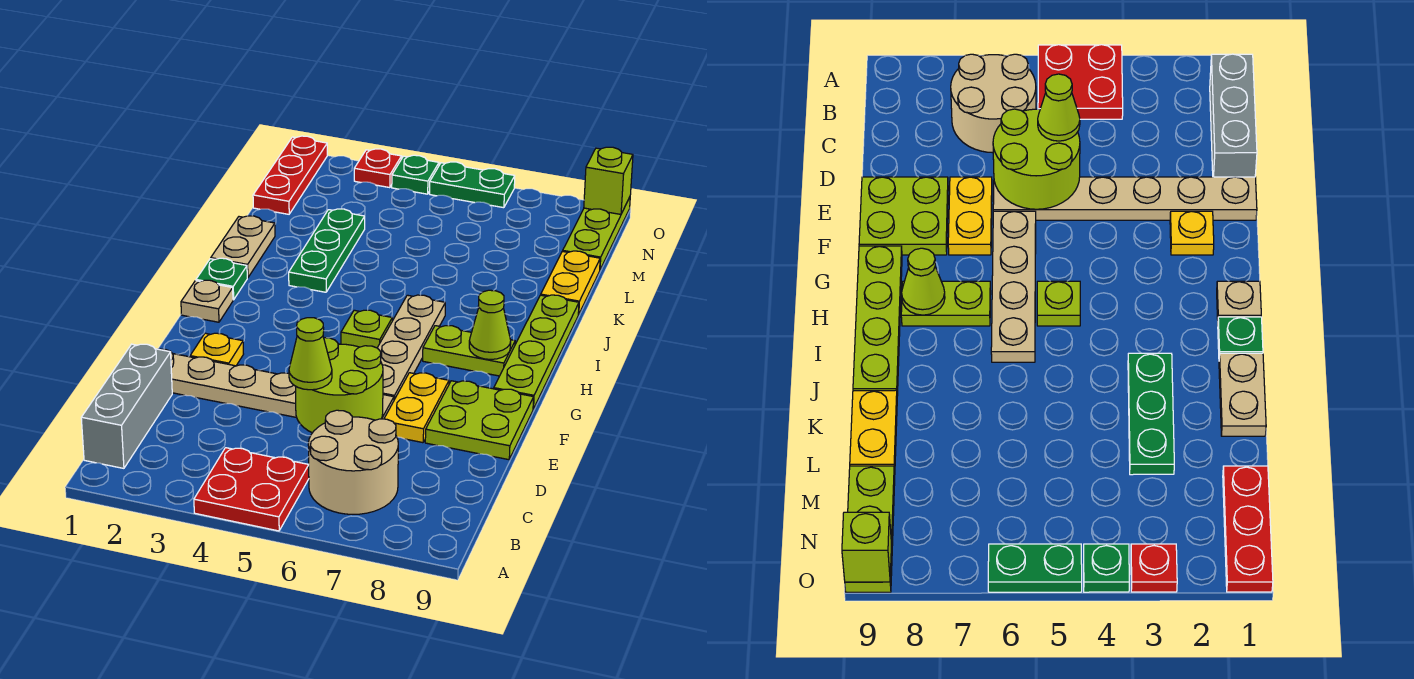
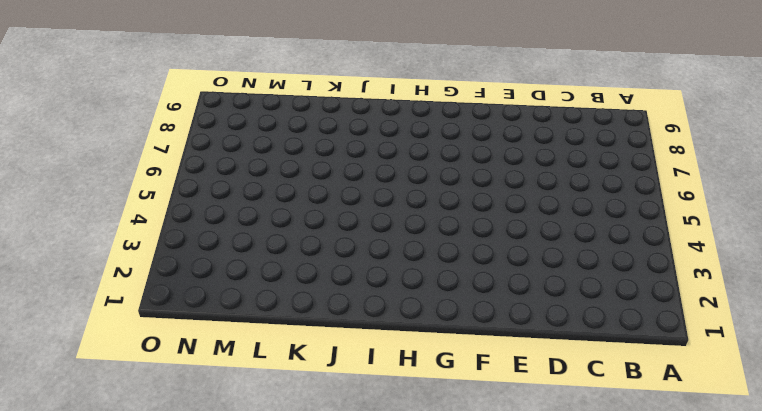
none -> red plate A4:B5 level 1
none -> grey brick B1:D1 level 1
none -> tan round brick B6:C7 level 1

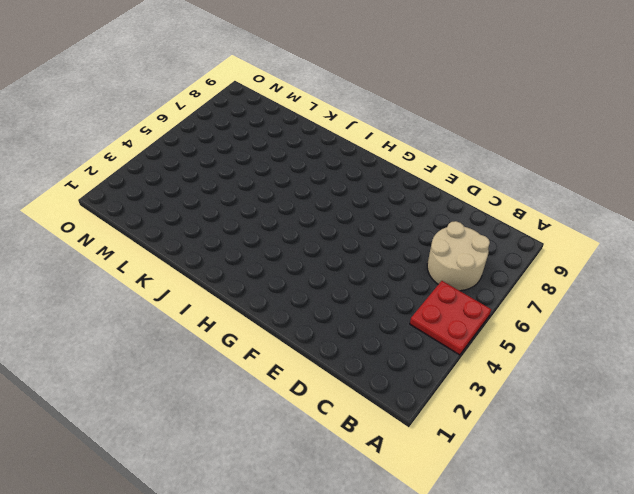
none -> grey brick B1:D1 level 1
none -> tan plate E1:E6 level 1
none -> yellow plate E7:F7 level 1

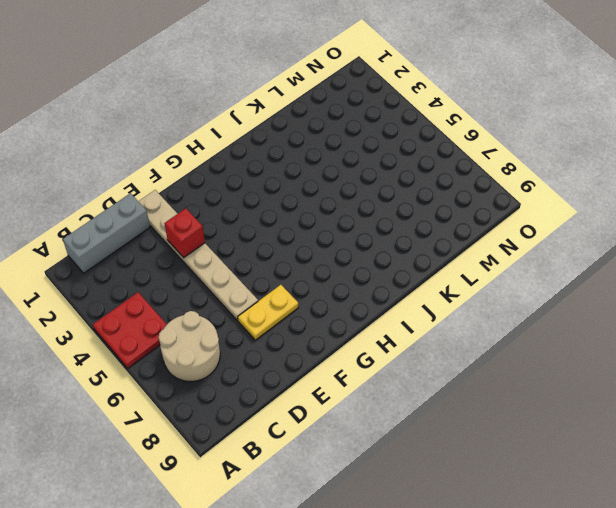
red brick E3 level 2 -> none
none -> lime plate E8:F9 level 1
none -> yellow plate F2 level 1
none -> tan plate F6:I6 level 1

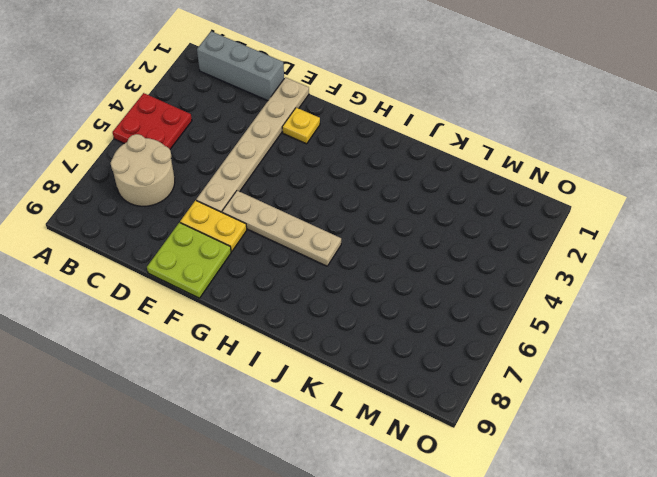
none -> lime plate G9:J9 level 1
none -> tan plate H1 level 1
none -> lime plate H5 level 1

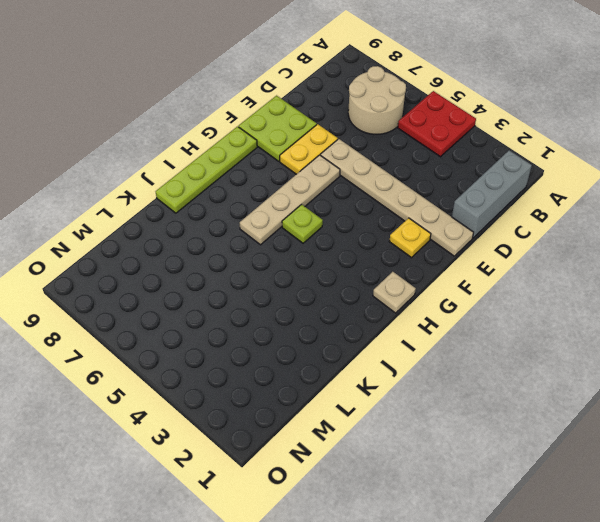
none -> lime plate H7:H8 level 1
none -> green plate I1 level 1
none -> tan plate J1:K1 level 1

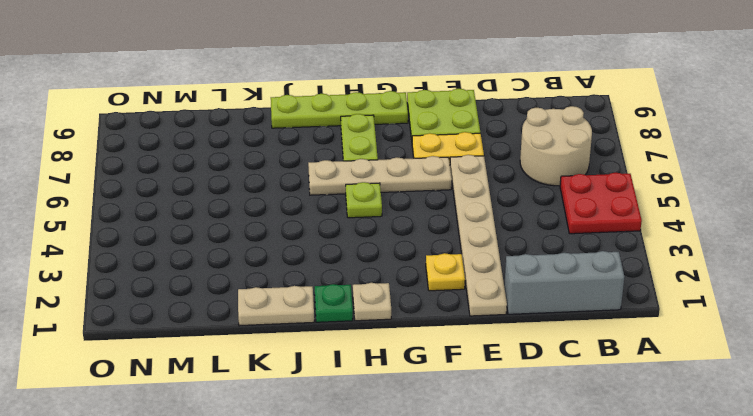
none -> green plate J3:L3 level 1
none -> yellow plate K9:L9 level 1
none -> red plate M1:O1 level 1

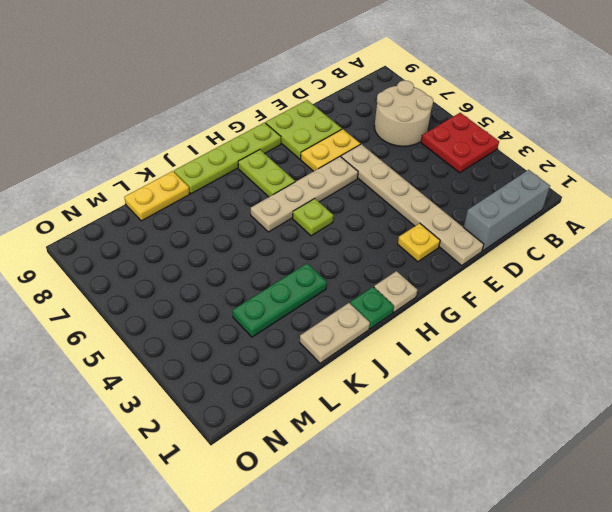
none -> red plate M1:O1 level 1
none -> lime plate M9:O9 level 1
none -> red plate O3 level 1

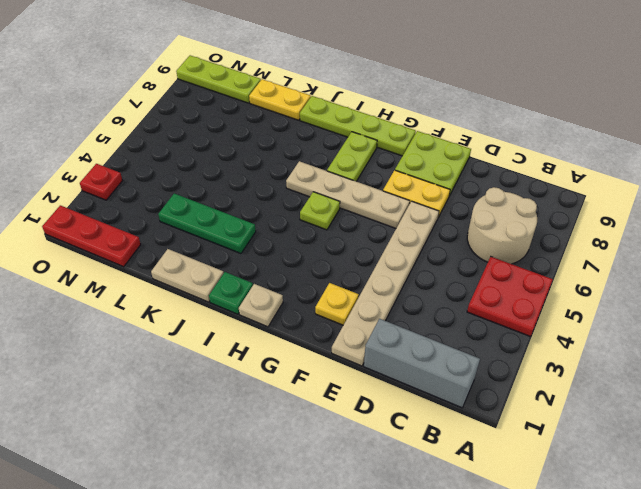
none -> green plate O4 level 1
none -> green plate O5:O6 level 1
none -> lime round brick D5:E6 level 2

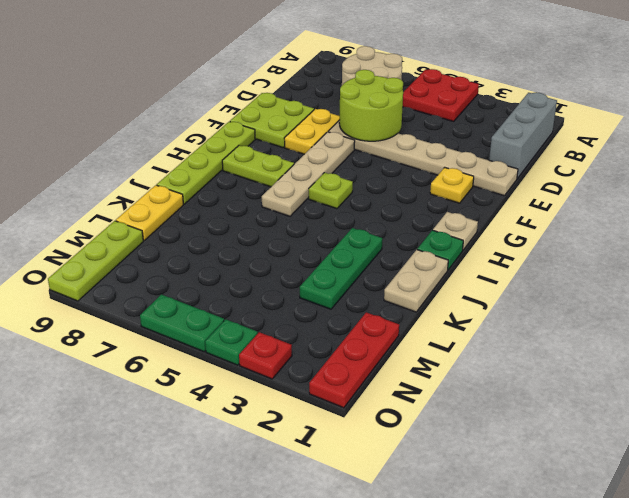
none -> lime cone H8 level 2
none -> lime brick O9 level 2
none -> lime cone D5 level 3

